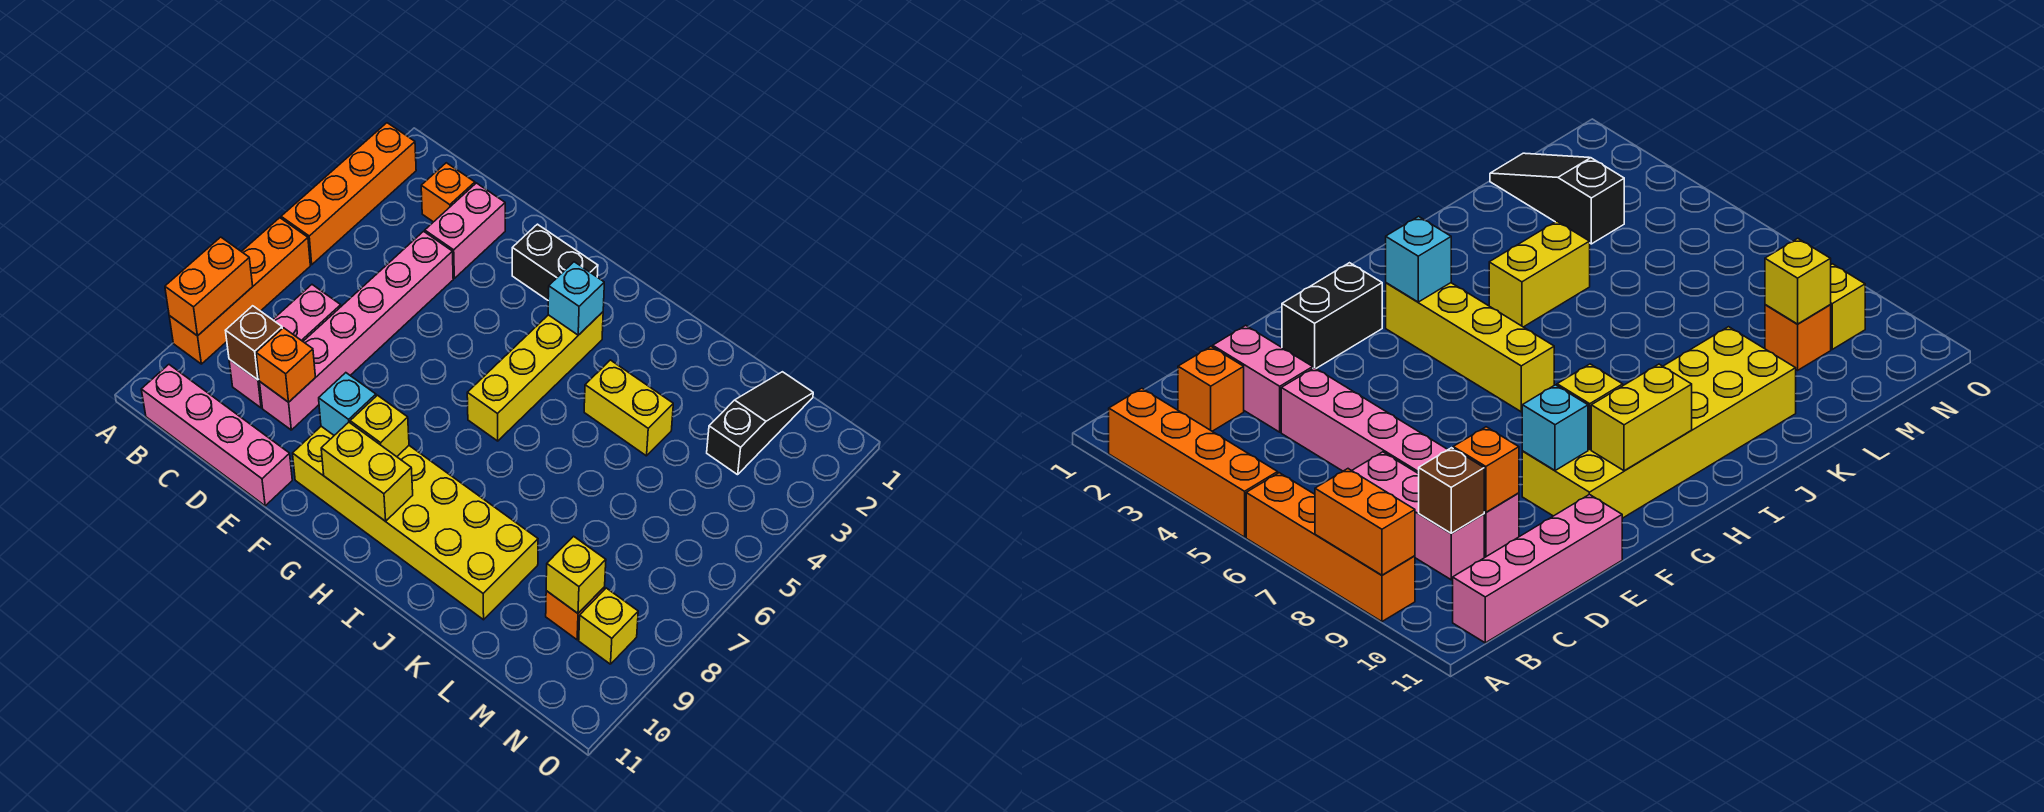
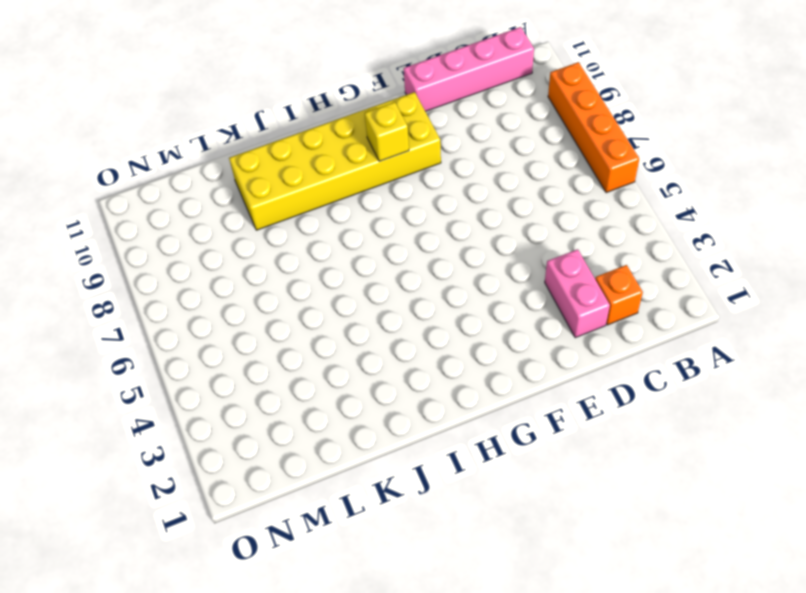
none -> orange brick A2:A5 level 1
none -> pink brick C7:C9 level 1
none -> pink brick D4:D9 level 1

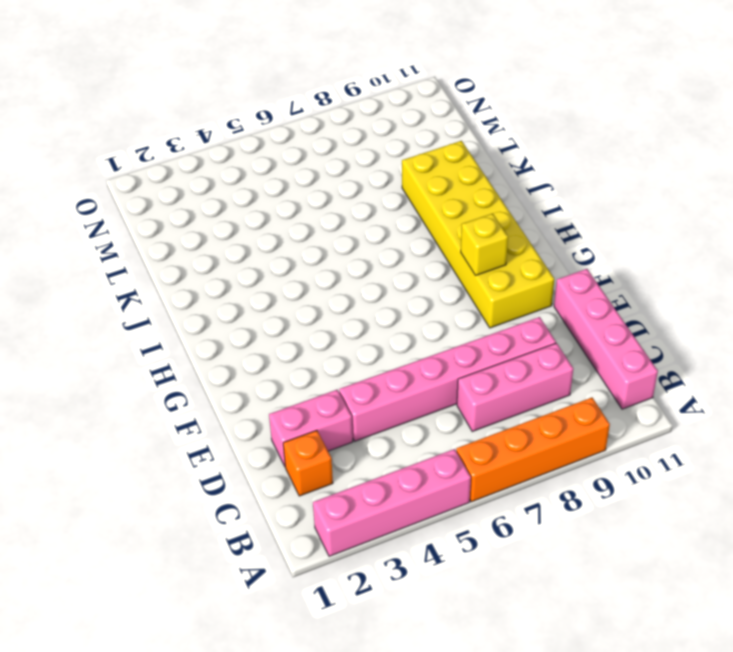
pink brick A2:A5 level 1 -> orange brick A2:A5 level 1
none -> black brick F2:G2 level 1
none -> yellow brick H3:H6 level 1
none -> yellow brick J4:K4 level 1

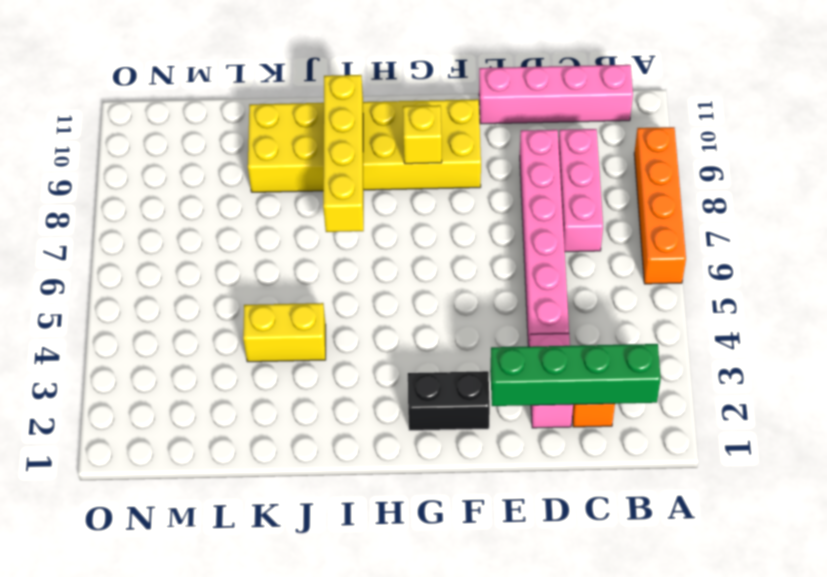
green brick B2:E2 level 2 -> none
yellow brick I7:I10 level 2 -> yellow brick H3:H6 level 1
none -> orange brick A2:A5 level 1
none -> black slope M1:M3 level 1 top 3
none -> orange brick M9 level 1

